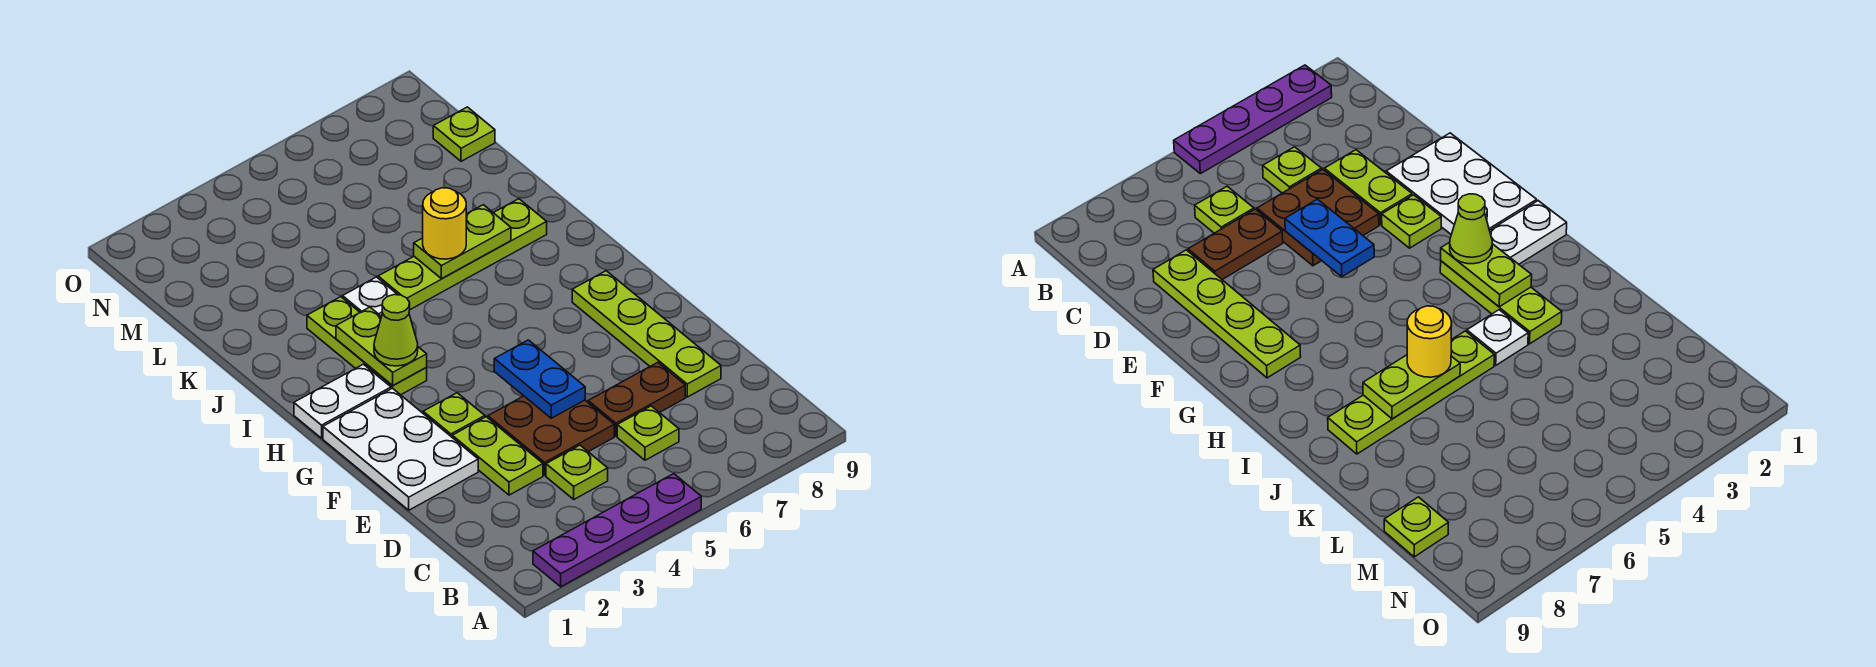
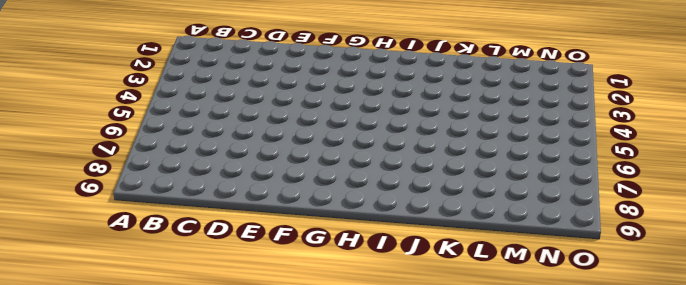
none -> purple plate A2:A5 level 1
none -> lime plate C4 level 1
none -> lime plate C6 level 1

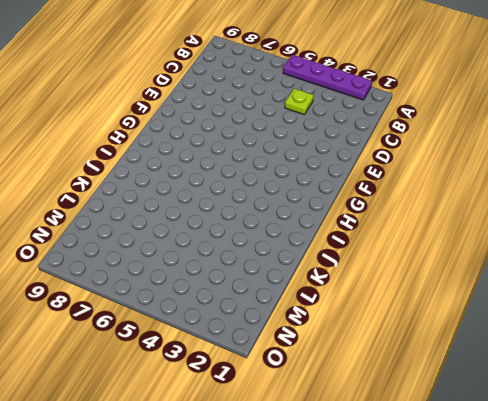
none -> lime plate C6 level 1
none -> lime plate D3:E3 level 1
none -> brown plate D4:E5 level 1

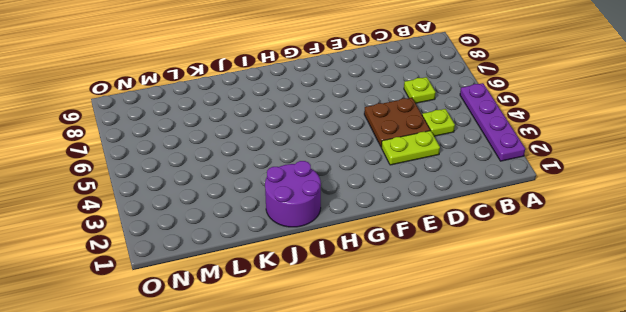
purple round brick I1:J2 level 1 -> none
none -> brown plate D6:D7 level 1
none -> lime plate D8:G8 level 1
none -> white plate E1:G2 level 1

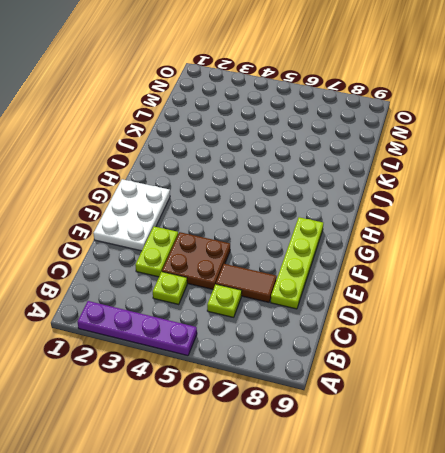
brown tile D6:D7 level 1 -> brown plate D6:D7 level 1
none -> lime plate F3 level 1
none -> white plate H1:H2 level 1
none -> lime plate H3:J3 level 1

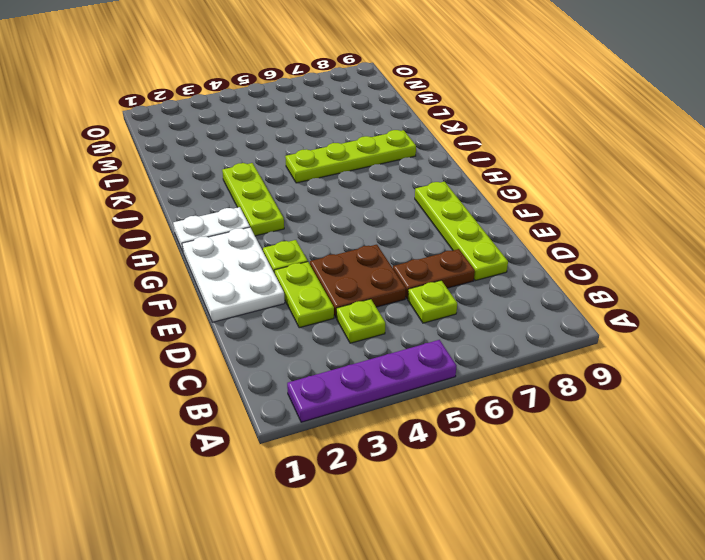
none -> white plate J4 level 1
none -> lime plate M9 level 1
none -> blue plate E5:F5 level 2

